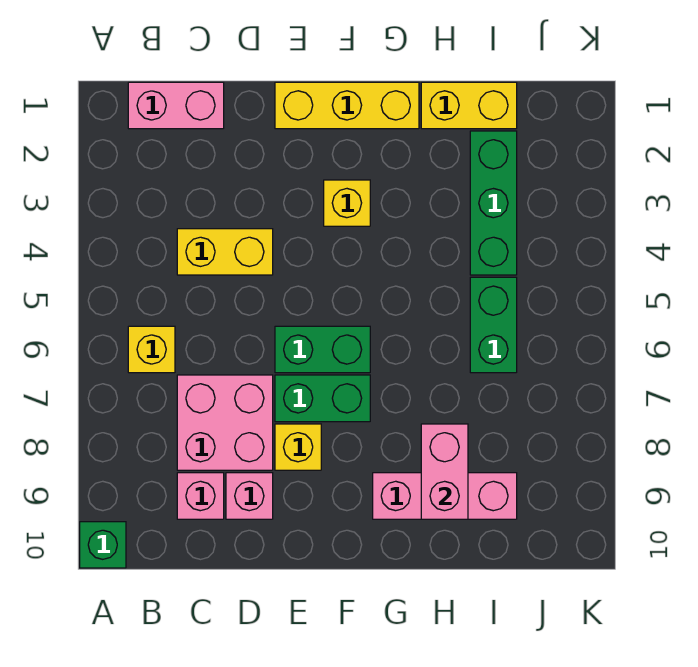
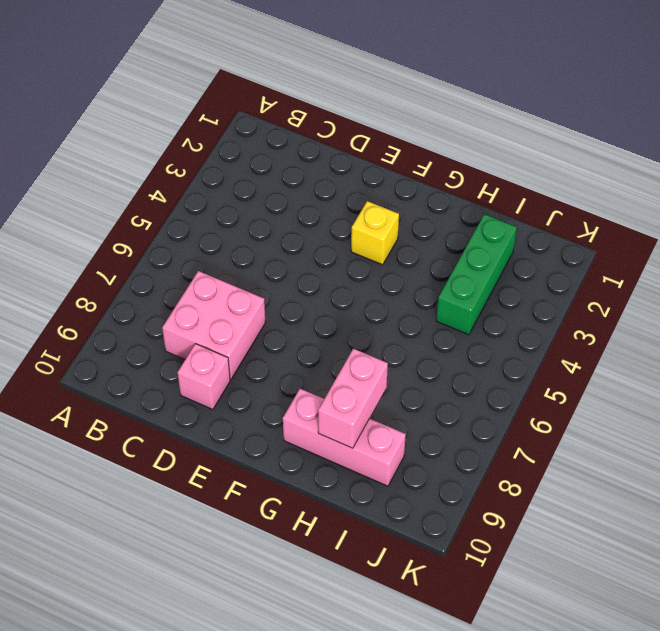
none -> green brick A10 level 1
none -> pink brick B1:C1 level 1
none -> yellow brick B6 level 1

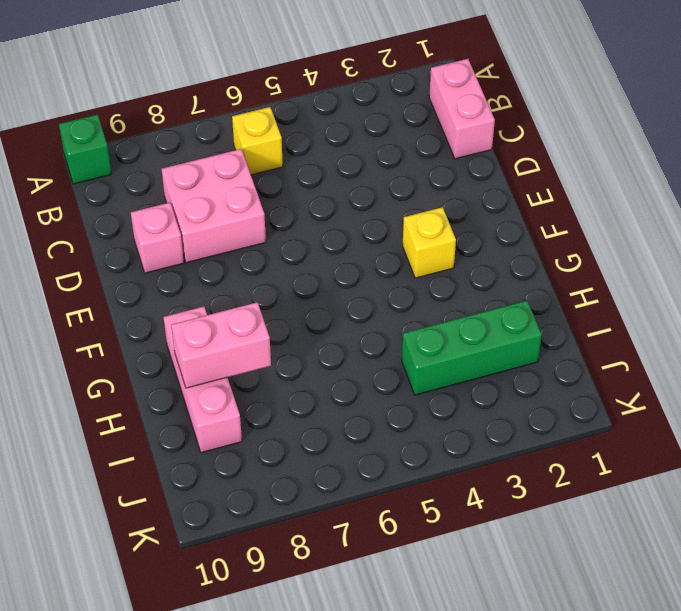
none -> yellow brick C4:D4 level 1
none -> pink brick C9 level 1
none -> yellow brick E1:G1 level 1

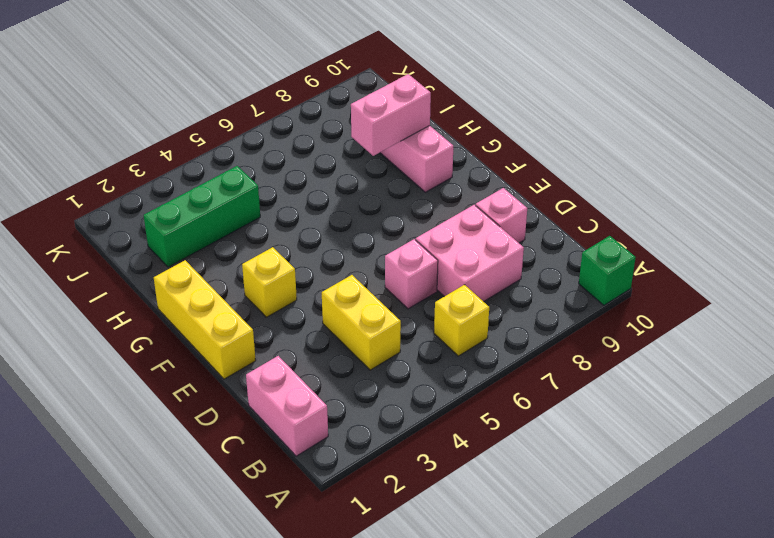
pink brick D6 level 1 -> pink brick C9 level 1
none -> green brick E6:F6 level 1
none -> green brick E7:F7 level 1
none -> yellow brick E8 level 1

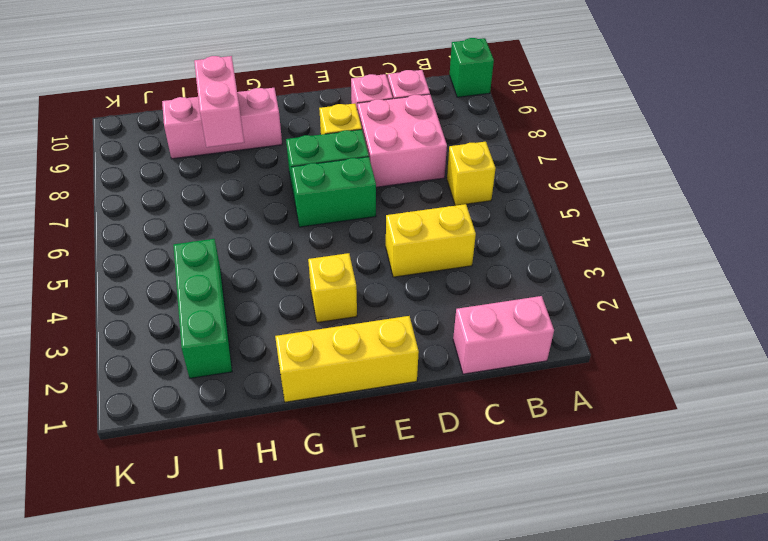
none -> yellow brick H1:I1 level 1
none -> green brick I5:I6 level 1

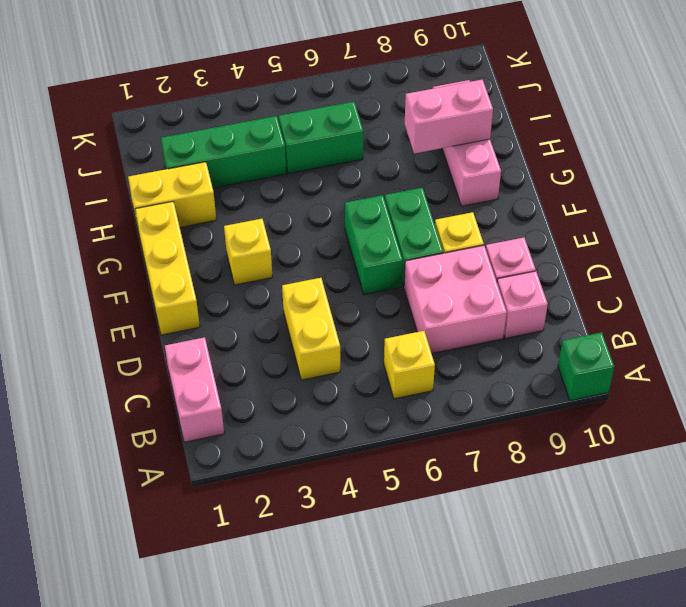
yellow brick H1:H2 level 1 -> yellow brick H1:I1 level 1

